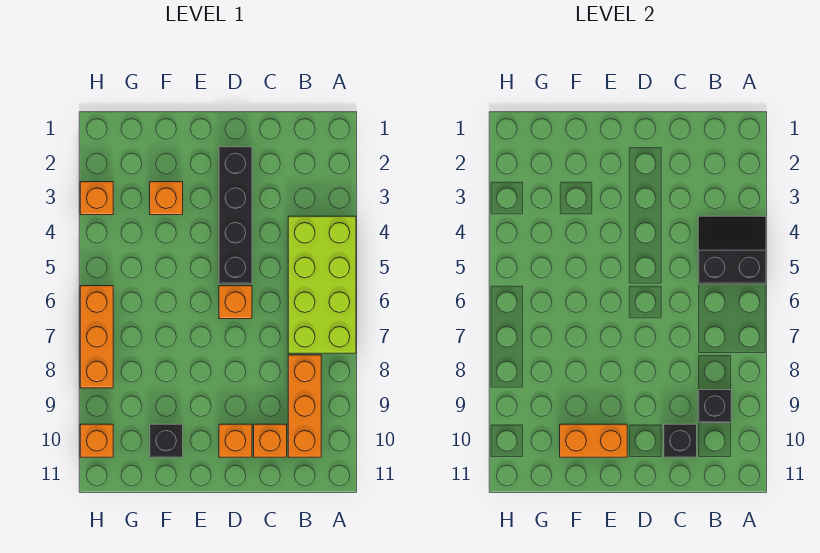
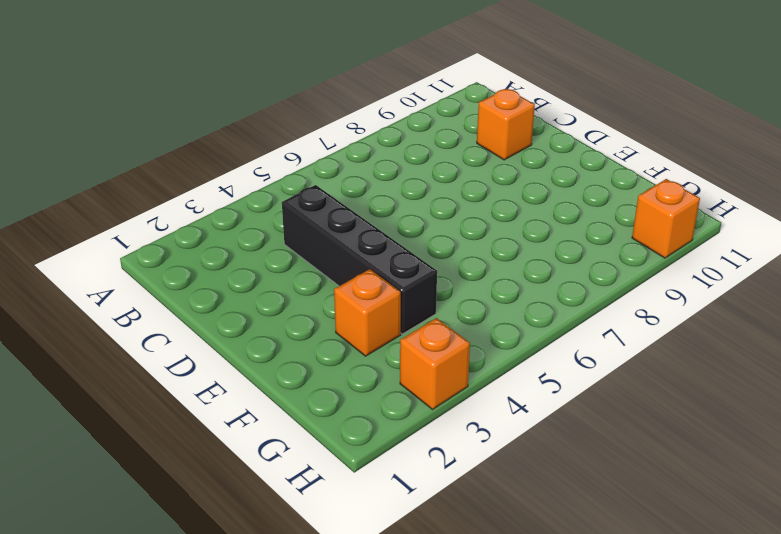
black brick C4:F4 level 1 -> black brick D2:D5 level 1
none -> lime brick A4:B7 level 1
none -> orange brick B8:B10 level 1
none -> orange brick D6 level 1

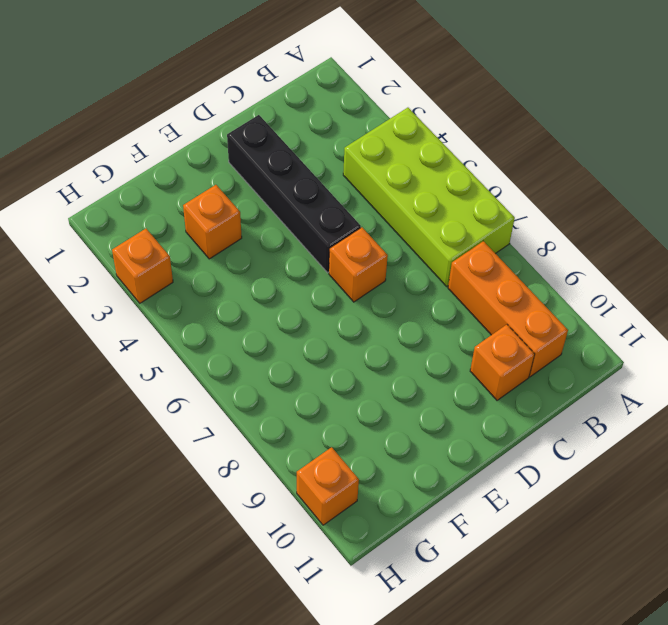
none -> orange brick D10 level 1
none -> black brick F10 level 1
none -> orange brick H6:H8 level 1

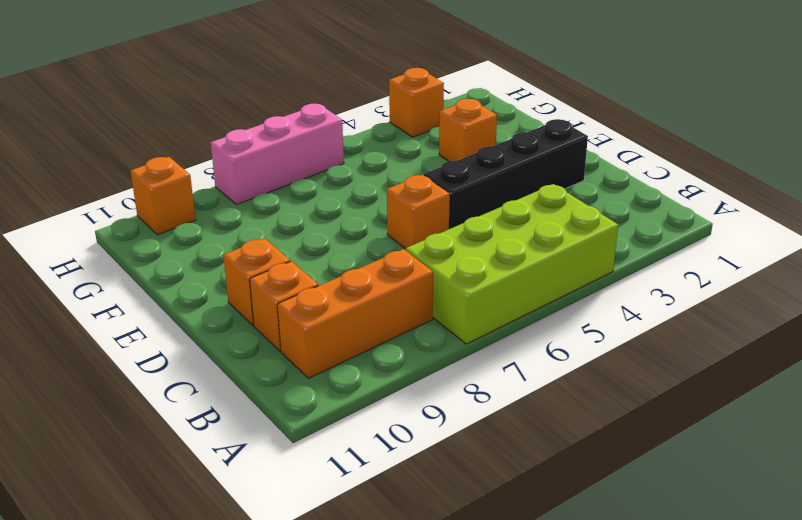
pink brick H6:H8 level 1 -> orange brick H6:H8 level 1
none -> black brick F10 level 1
none -> black slope A4:B5 level 2 top 5
none -> black brick B9 level 2

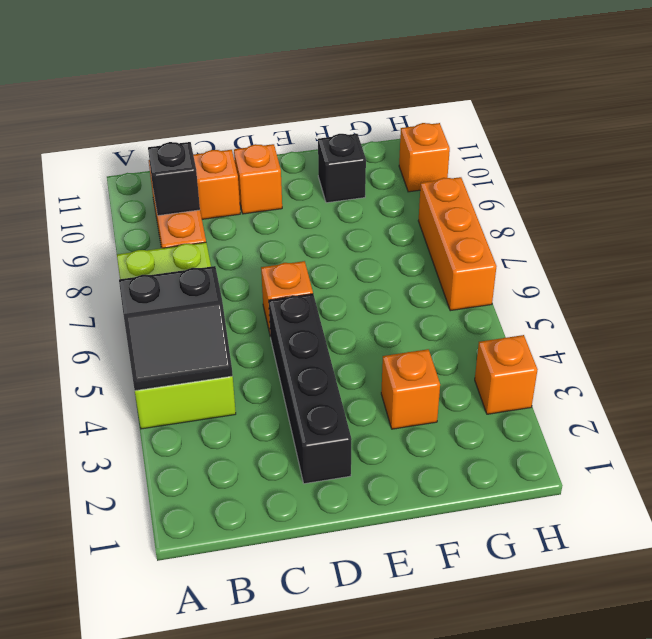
none -> black brick C10 level 2
none -> orange brick E10:F10 level 2

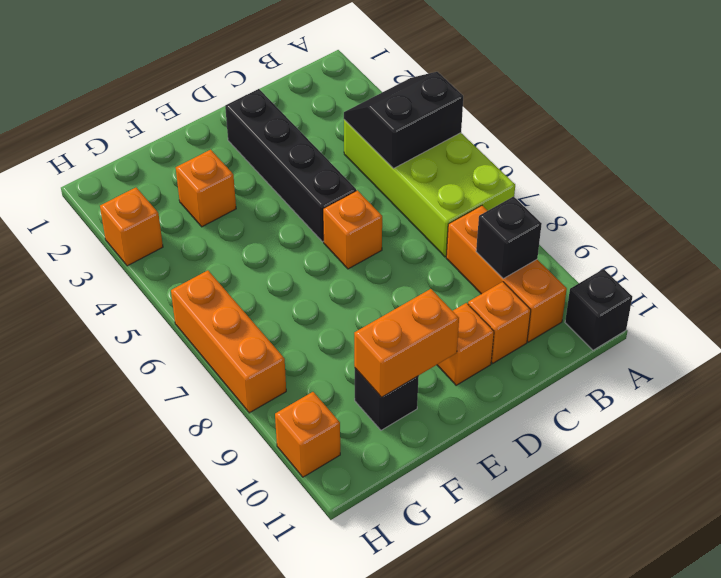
black brick A11 level 1 -> black brick C10 level 2

